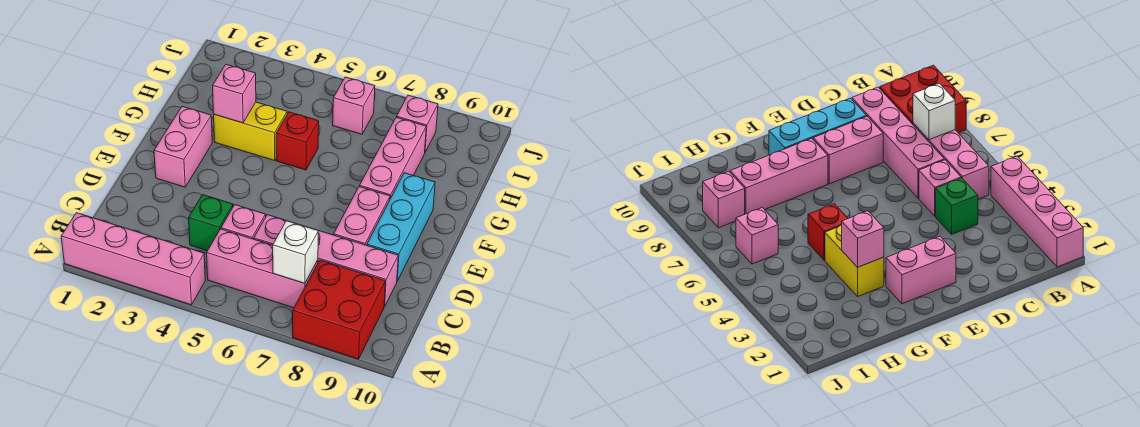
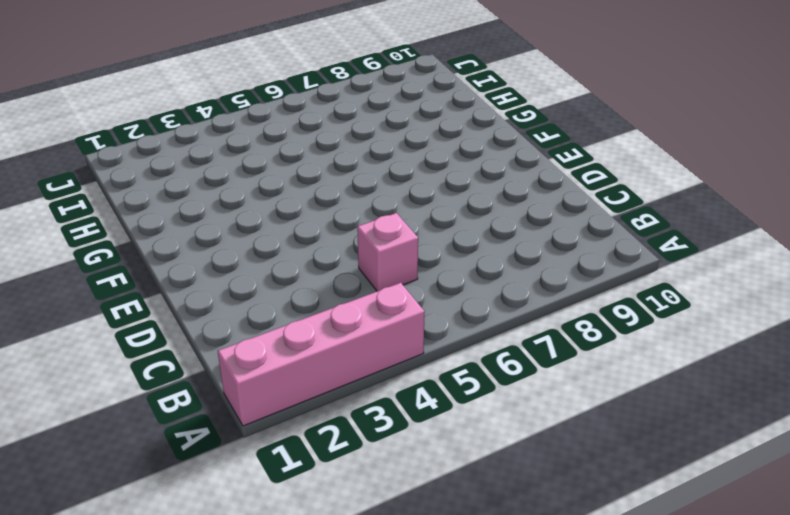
none -> red brick A8:B9 level 1
none -> pink brick B5:B7 level 1
none -> green brick C4 level 1

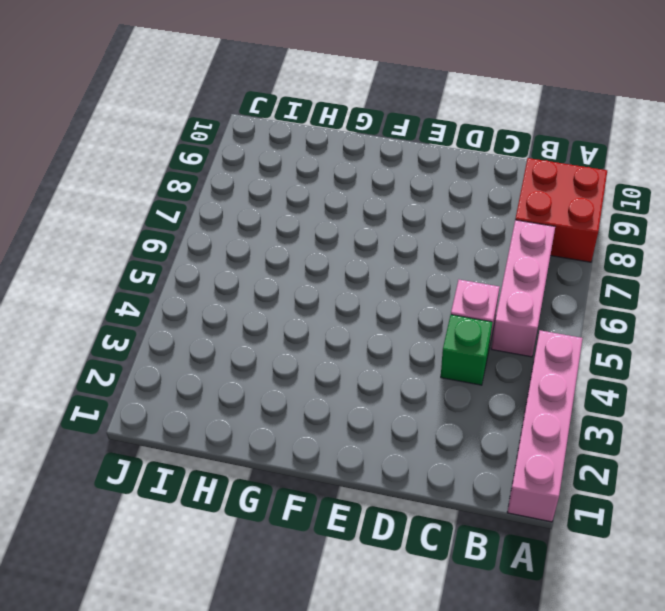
none -> pink brick C6:C9 level 1
none -> pink brick D8:E8 level 1
none -> cyan brick D9:F9 level 1

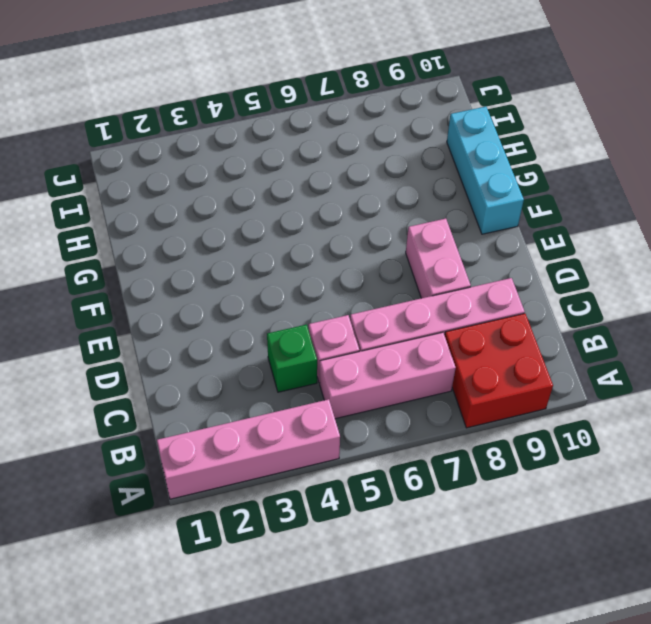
cyan brick F10:H10 level 1 -> cyan brick D9:F9 level 1
none -> pink brick E2:F2 level 1
none -> pink brick F8:H8 level 1
none -> yellow brick G3:G4 level 1

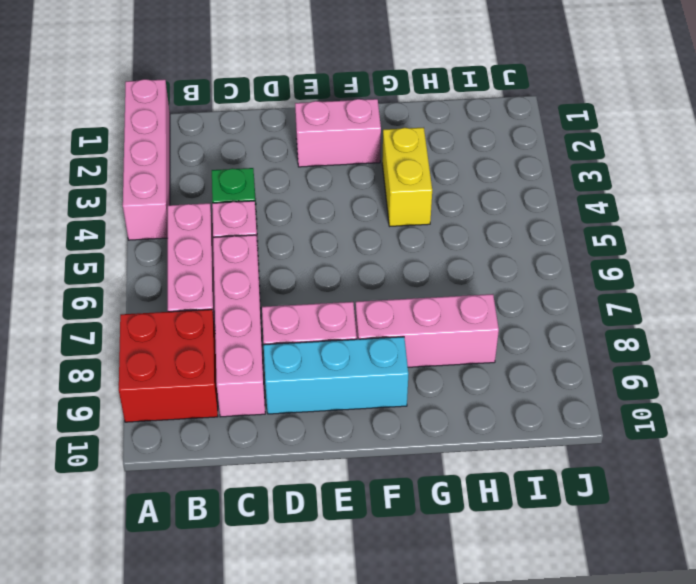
none -> red brick G5 level 1
none -> pink brick I6 level 1
none -> pink brick I8 level 1

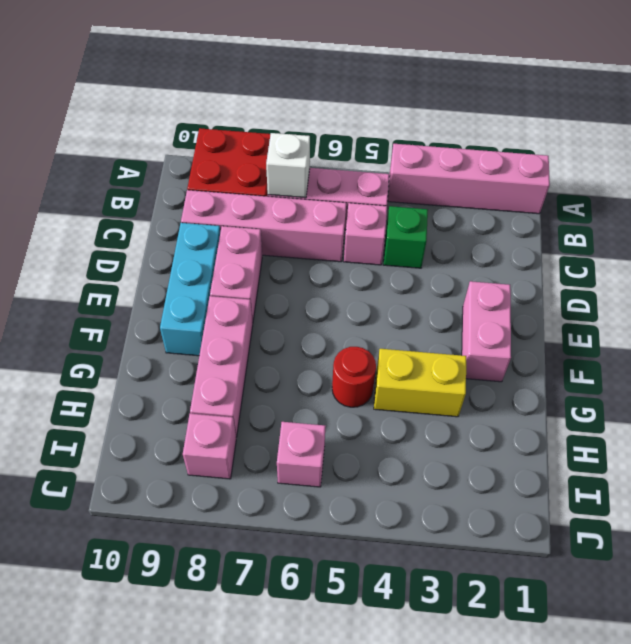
red round brick G5 level 1 -> red brick G5 level 1
none -> pink brick G3 level 2

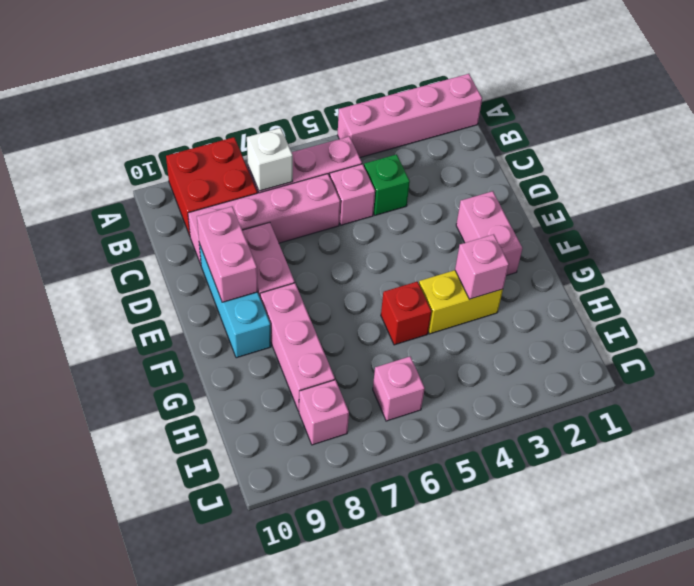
pink brick D9:E9 level 2 -> none

